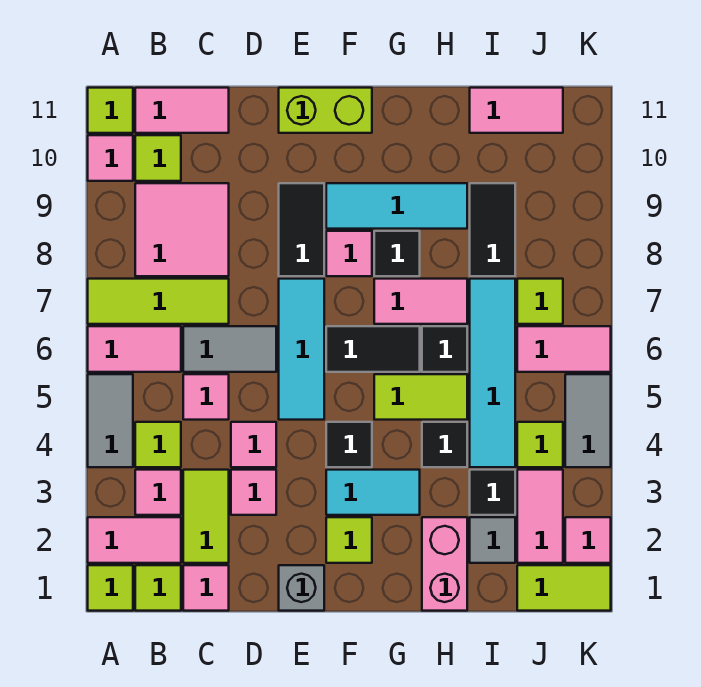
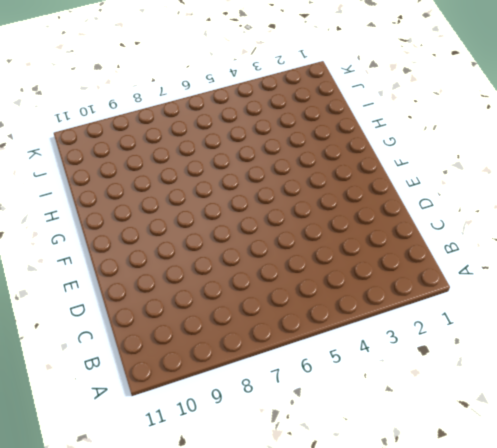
none -> lime tile A1 level 1
none -> pink tile A2:B2 level 1
none -> grey tile A4:A5 level 1
none -> pink tile A6:B6 level 1

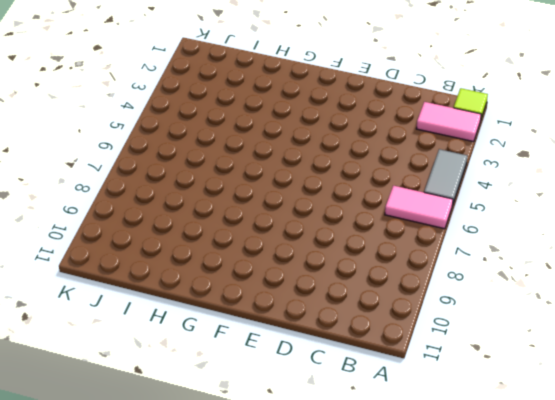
none -> lime tile A7:C7 level 1
none -> pink tile A10 level 1
none -> lime tile A11 level 1
none -> lime tile B1 level 1

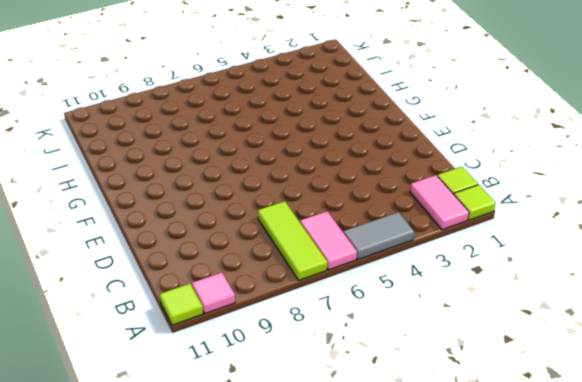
none -> pink tile B3 level 1
none -> lime tile B4 level 1
none -> pink tile B8:C9 level 1
none -> lime tile B10 level 1

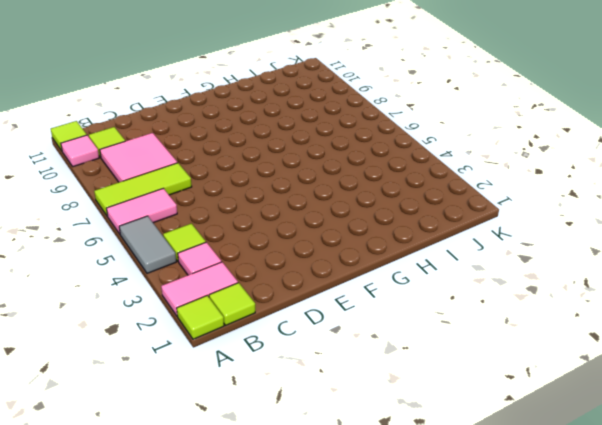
none -> pink tile B11:C11 level 1
none -> pink tile C1 level 1
none -> lime tile C2:C3 level 1
none -> pink tile C5 level 1

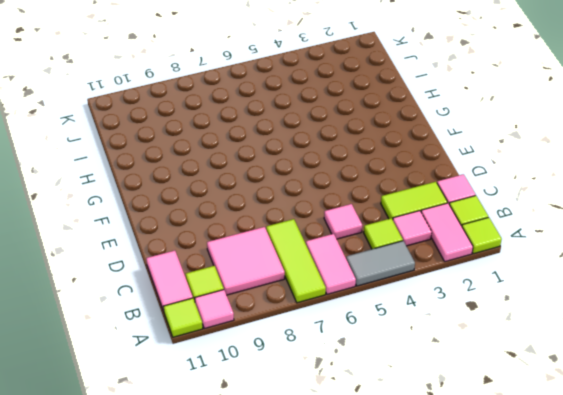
none -> grey tile C6:D6 level 1
none -> pink tile D3 level 1
none -> pink tile D4 level 1
none -> grey brick E1 level 1

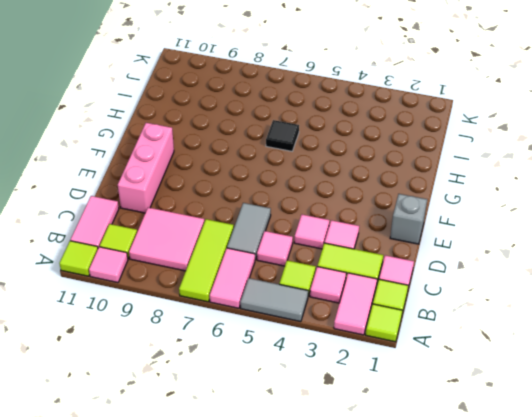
pink brick D10:F10 level 1 -> none
none -> cyan tile E5:E7 level 1
none -> black tile E8:E9 level 1
none -> lime brick E11:F11 level 1
none -> lime tile F2 level 1

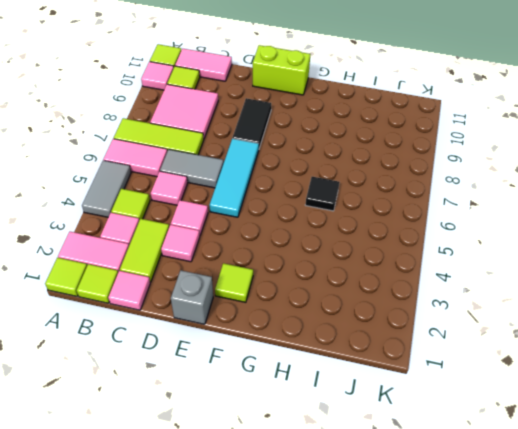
none -> cyan tile F3:G3 level 1
none -> black tile F4 level 1
none -> black tile F6:G6 level 1
none -> pink tile F8 level 1

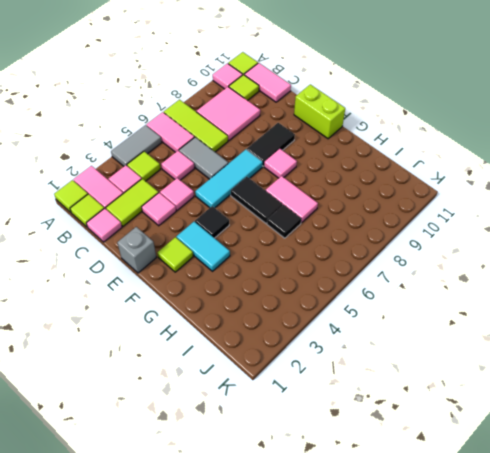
none -> cyan tile F9:H9 level 1
none -> lime tile G5:H5 level 1
none -> black tile G8 level 1
none -> pink brick H1:H2 level 1

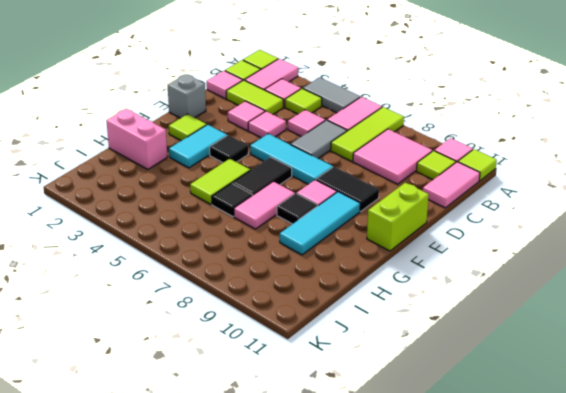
none -> black tile H4 level 1
none -> grey tile I2 level 1
none -> black tile I3 level 1
none -> cyan tile I4:I7 level 1

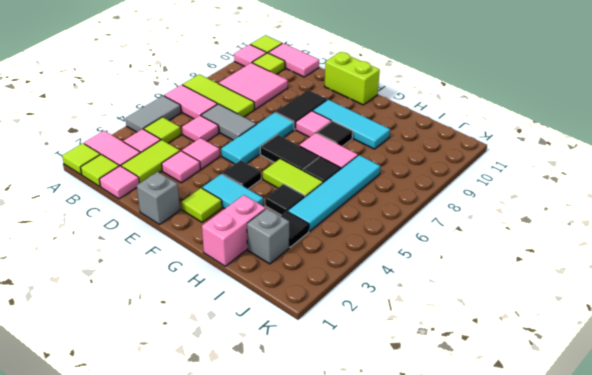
grey brick I2 level 1 -> grey tile I2 level 1
none -> black tile I8:I9 level 1
none -> pink tile I11:J11 level 1
none -> lime tile J1:K1 level 1
none -> pink tile J2:J3 level 1

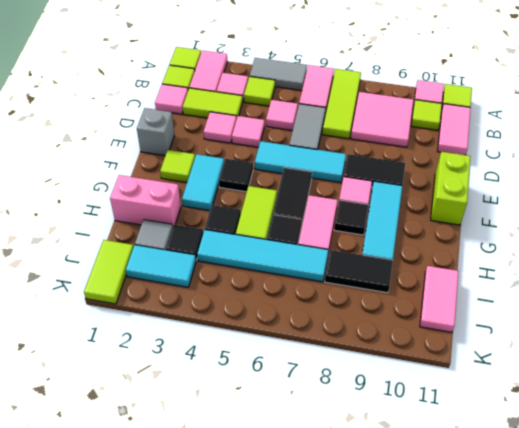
cyan tile J2:J3 level 1 -> pink tile J2:J3 level 1
none -> lime tile J4 level 1
none -> pink tile J6:K6 level 1
none -> lime tile J7 level 1
none -> pink tile K2 level 1

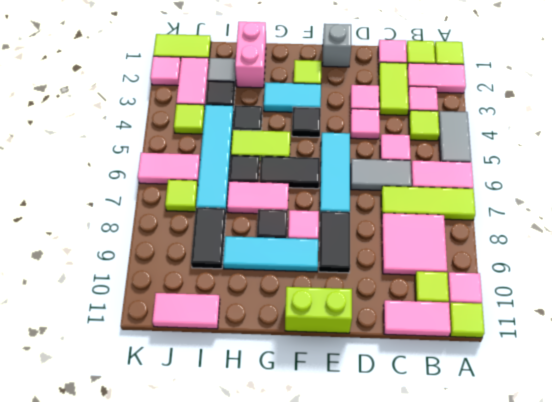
none -> grey tile K4:K5 level 1

